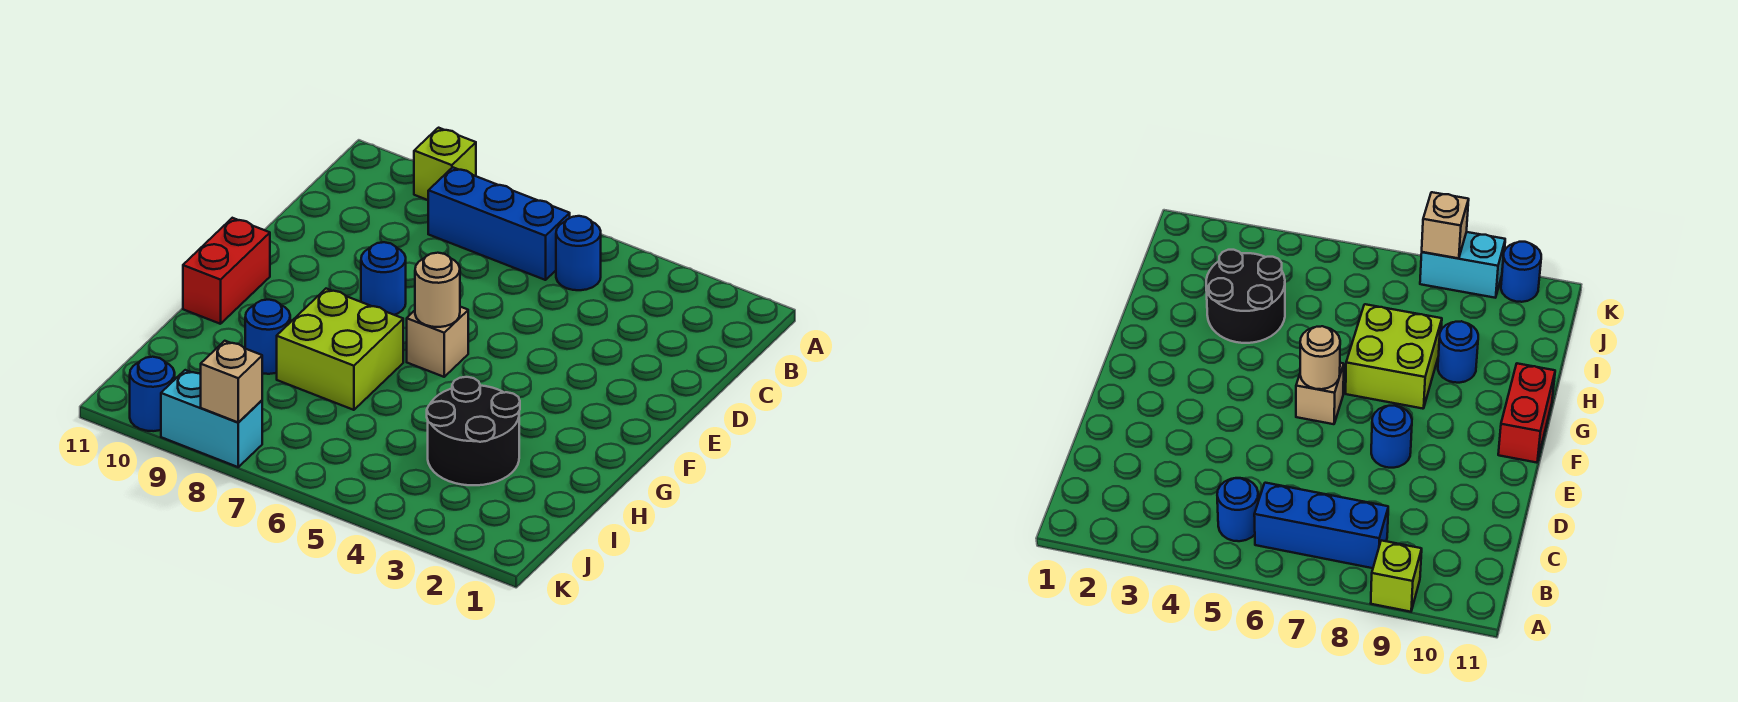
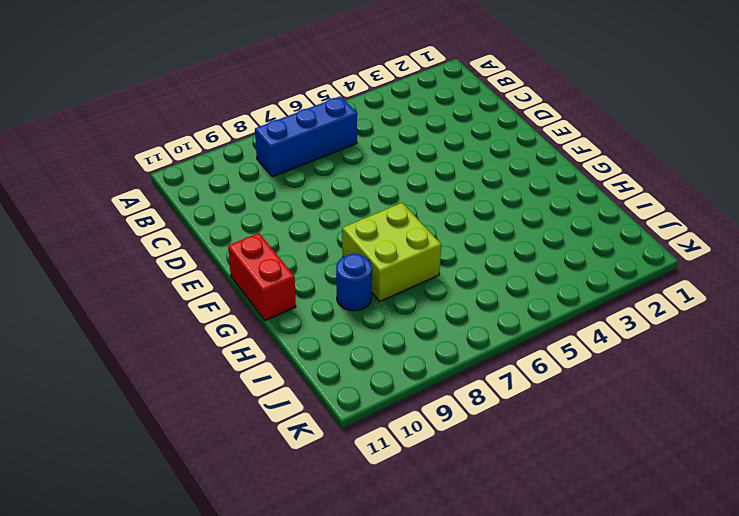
none -> lime brick A9 level 1
none -> blue round brick B5 level 1
none -> blue round brick E8 level 1

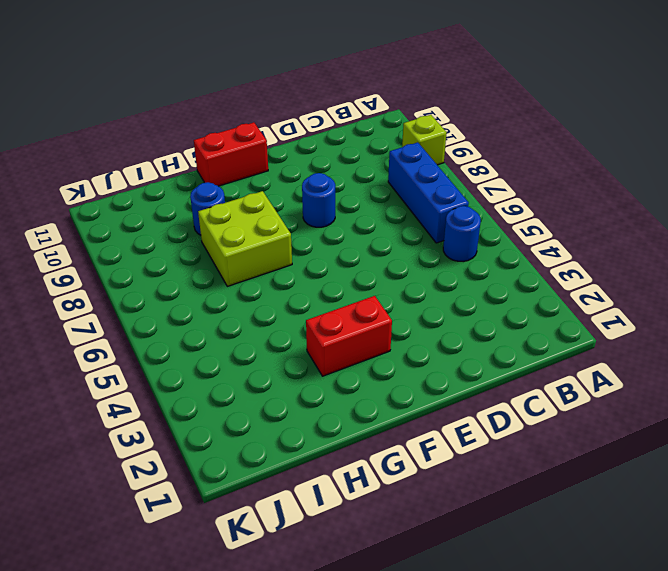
red brick F3:G3 level 1 -> none
none -> tan brick F6 level 1
none -> black round brick H3:I4 level 1
none -> cyan brick K8:K9 level 1

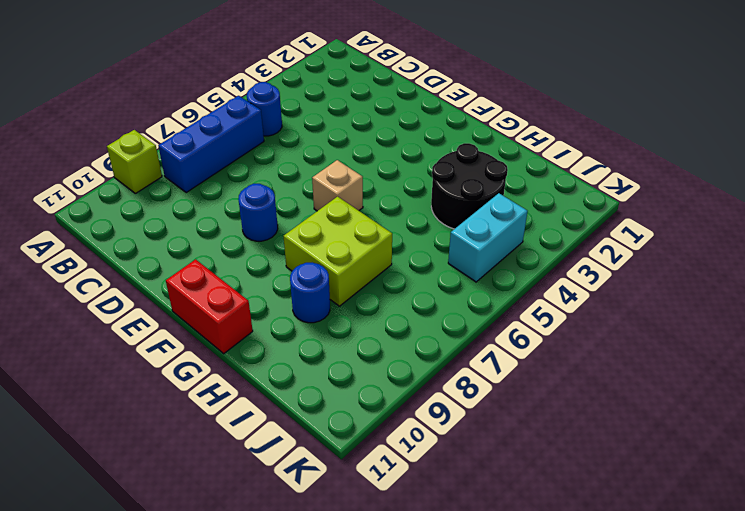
cyan brick J4:J5 level 1 -> cyan brick K8:K9 level 1
none -> blue round brick K10 level 1
none -> tan round brick F6 level 2
none -> tan brick K8 level 2

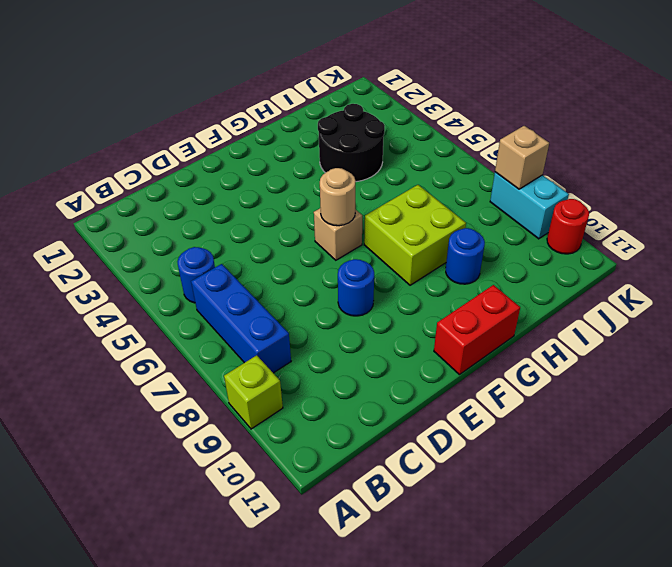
red round brick K10 level 1 -> blue round brick K10 level 1

